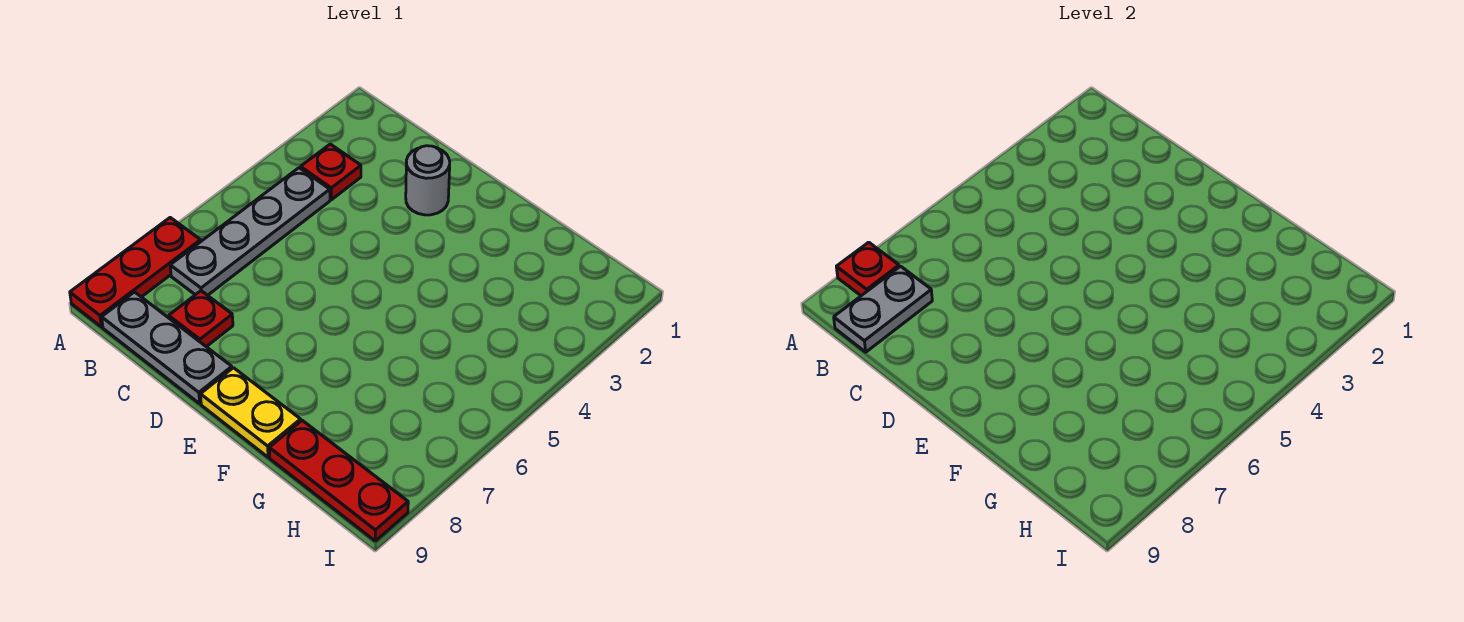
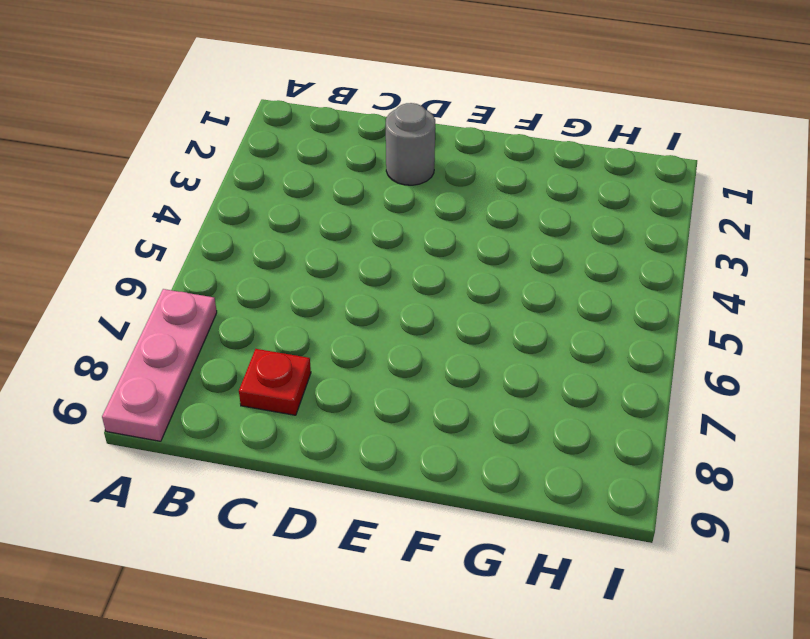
pink plate A7:A9 level 1 -> red plate A7:A9 level 1
none -> red plate B3 level 1
none -> grey plate B4:B7 level 1

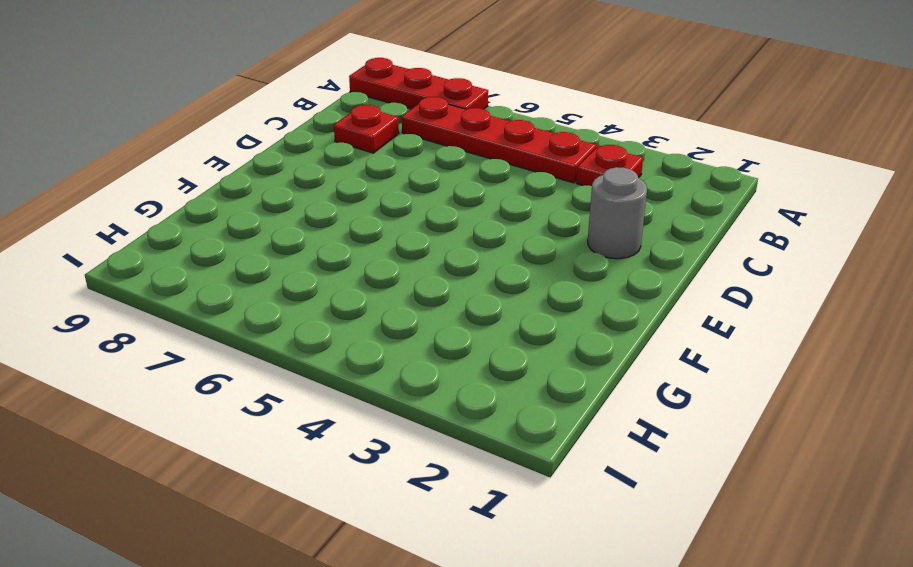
red plate B4:B7 level 1 -> grey plate B4:B7 level 1
none -> grey plate B9:D9 level 1
none -> yellow plate E9:F9 level 1

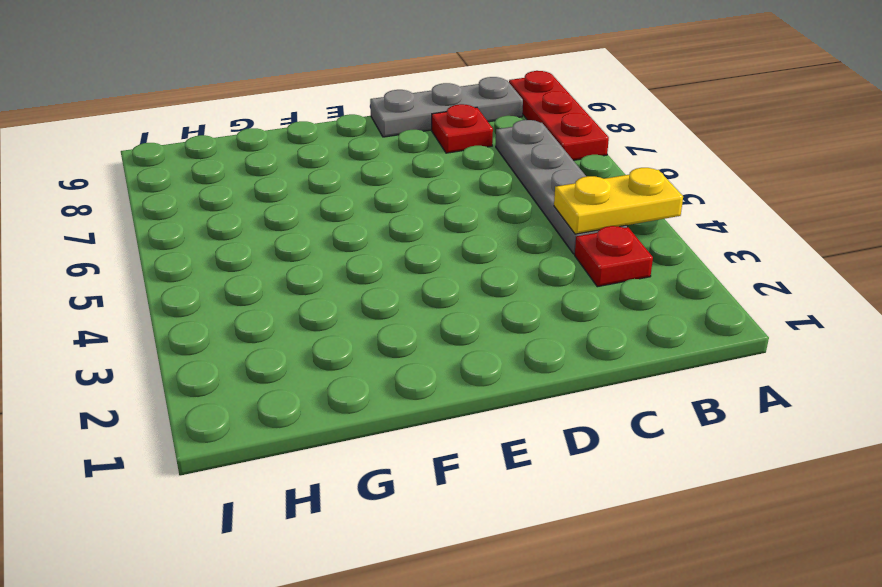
yellow plate A4:B4 level 2 -> yellow plate E9:F9 level 1
none -> grey round brick D2 level 1
none -> red plate G9:I9 level 1

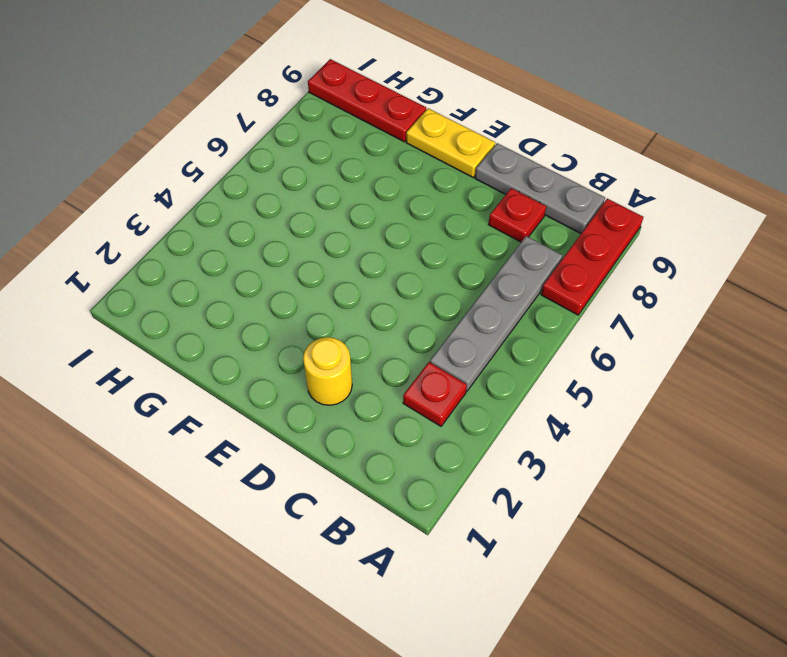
yellow round brick D2 level 1 -> grey round brick D2 level 1
none -> red plate A8 level 2
none -> grey plate B8:B9 level 2

